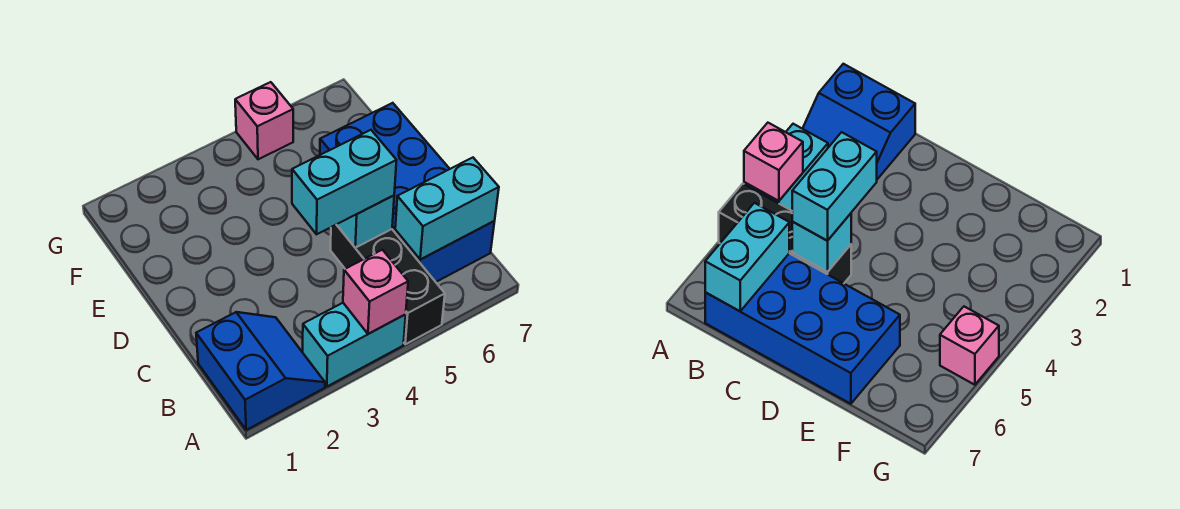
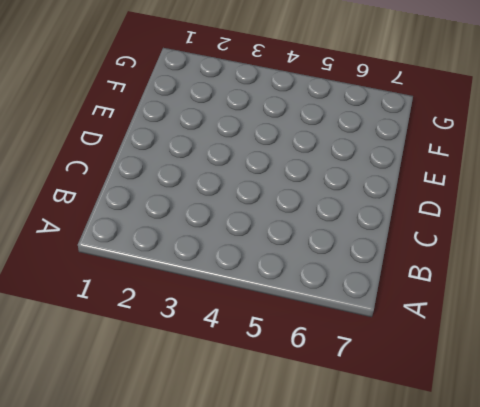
none -> blue slope A1:B2 level 1 top 1
none -> cyan brick A3:A4 level 1

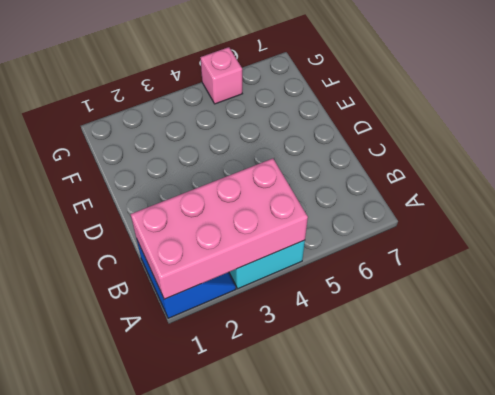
pink brick A1:B4 level 2 -> pink brick A4 level 2
none -> black brick A5:C5 level 1
none -> blue brick B6:E7 level 1

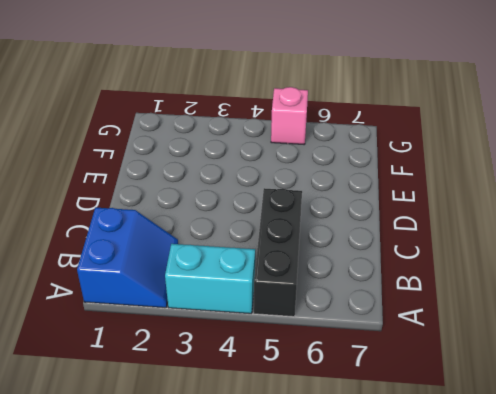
none -> blue brick B6:E7 level 1
none -> pink brick A4 level 2

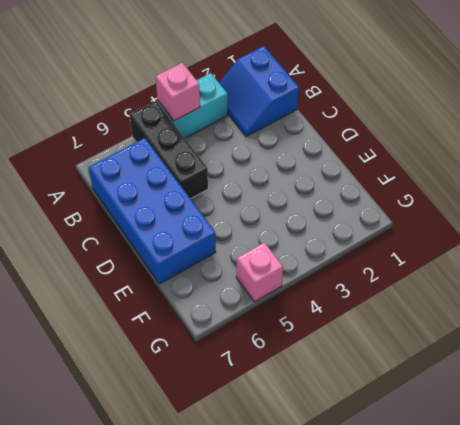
none -> cyan brick B6:B7 level 2
none -> cyan brick C5 level 2

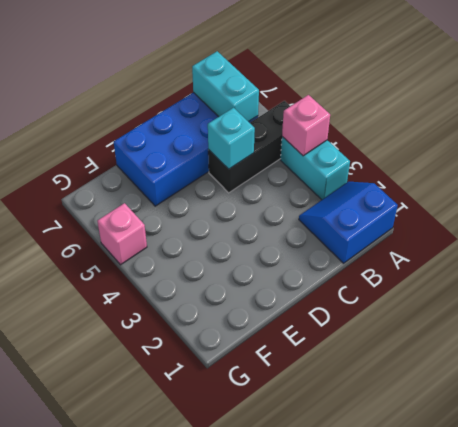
none -> cyan brick C4:C5 level 3

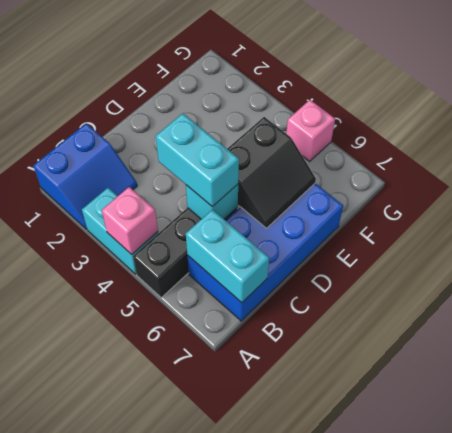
black slope D5:E6 level 2 top 5 -> none

